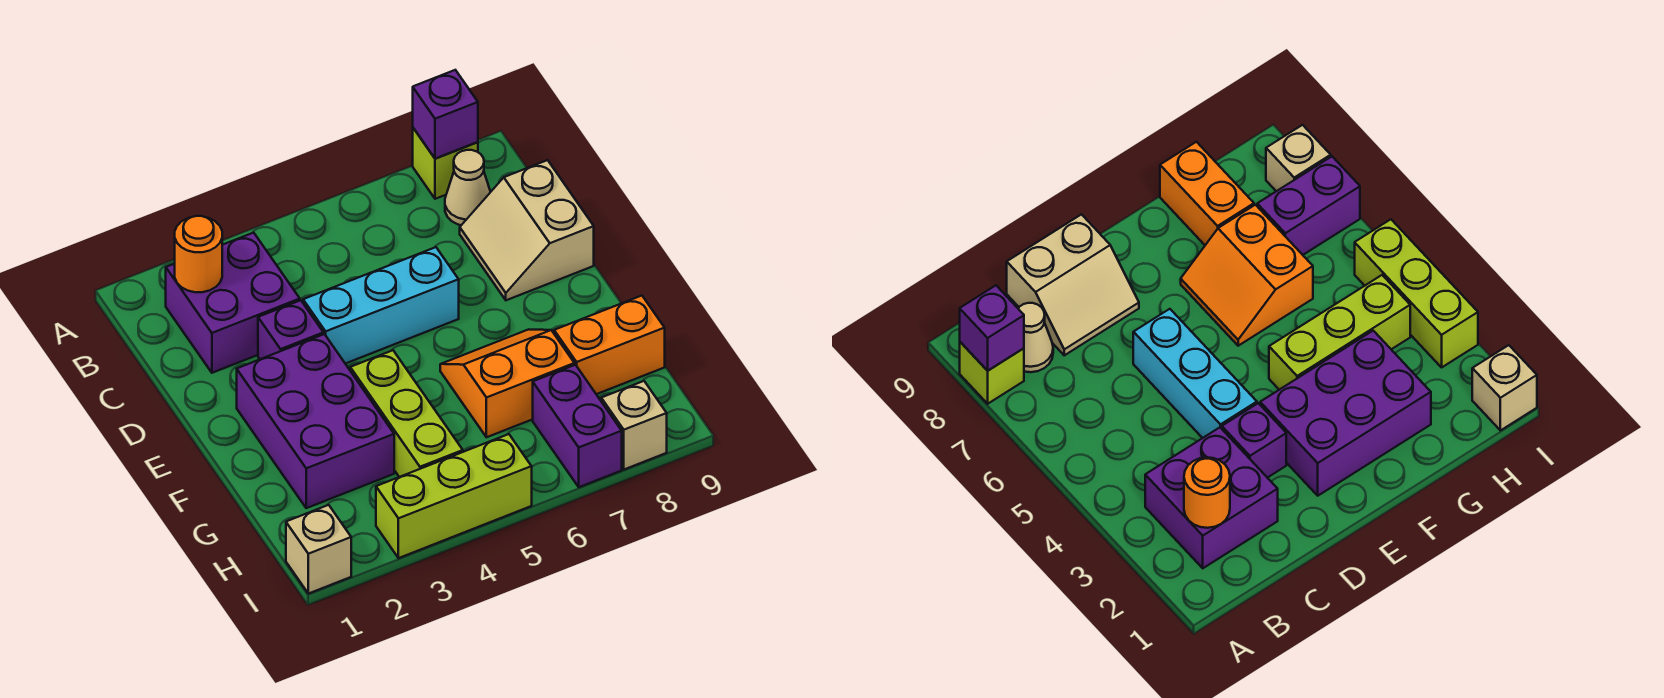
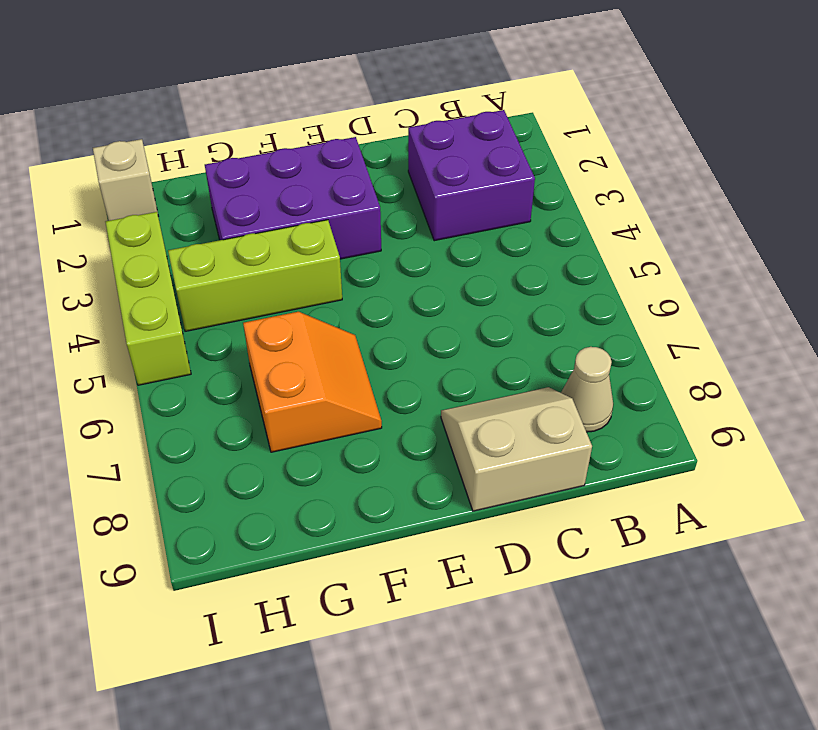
none -> lime brick A8 level 1
none -> purple brick D3 level 1
none -> cyan brick D4:D6 level 1

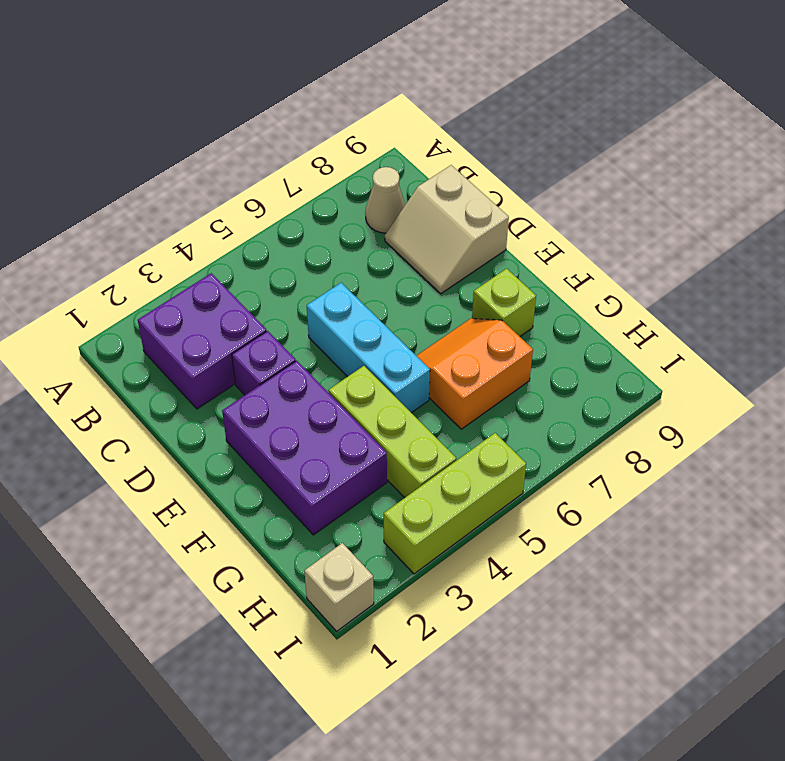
cyan brick D5:F5 level 1 -> cyan brick D4:D6 level 1
lime brick F8 level 1 -> lime brick A8 level 1
none -> orange brick G8:G9 level 1
none -> purple brick H7:I7 level 1
none -> tan brick I8 level 1

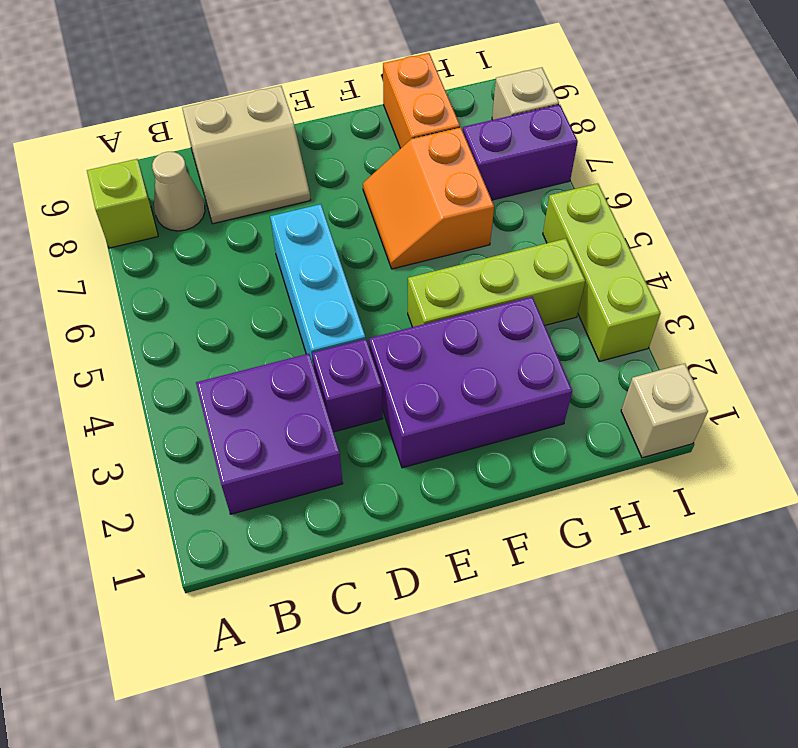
none -> purple brick A8 level 2
none -> orange round brick B2 level 2

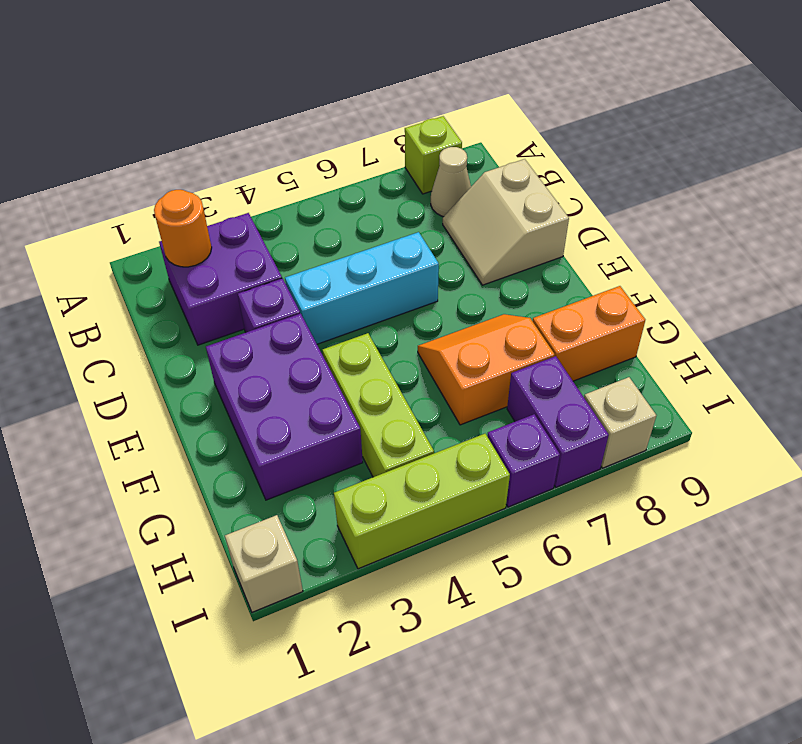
purple brick I6 level 1 -> purple brick A8 level 2

